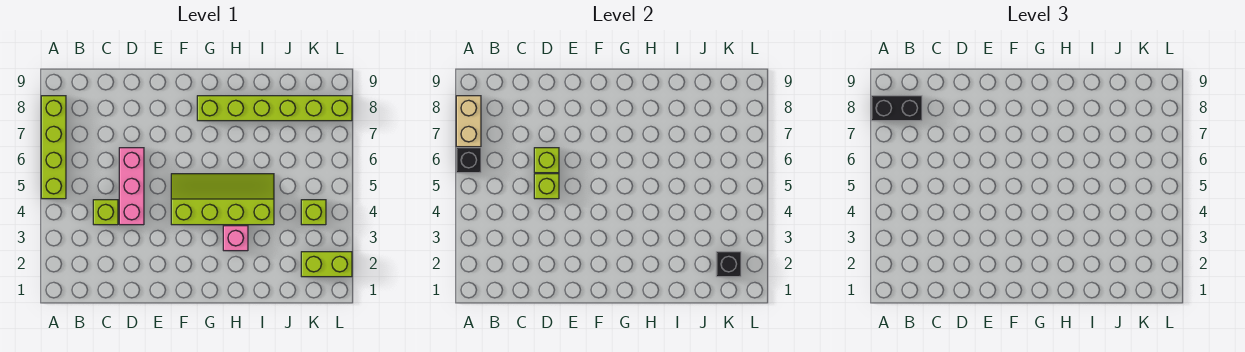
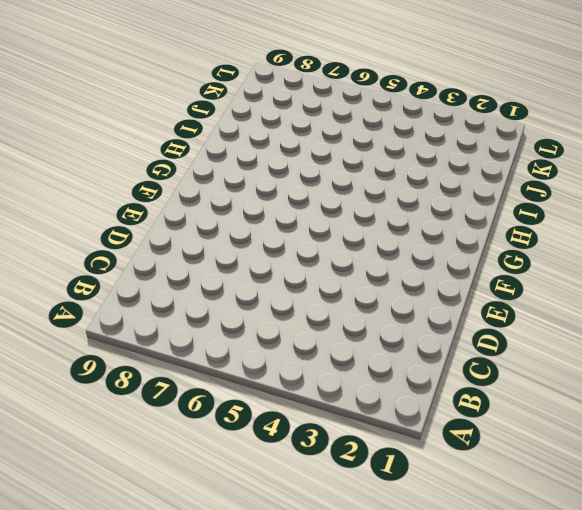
none -> lime brick A5:A8 level 1
none -> lime brick C4 level 1
none -> pink brick D4:D6 level 1

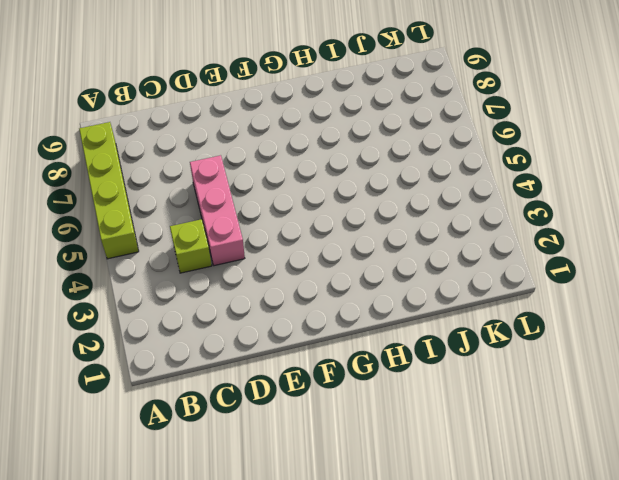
none -> lime slope F4:I5 level 1 top 4
none -> lime brick G8:L8 level 1
none -> pink brick H3 level 1

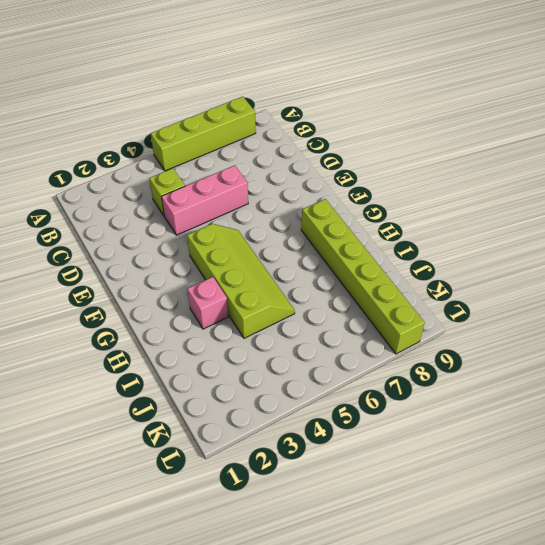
none -> lime brick K2:L2 level 1
none -> lime brick K4 level 1
none -> black brick A6 level 2

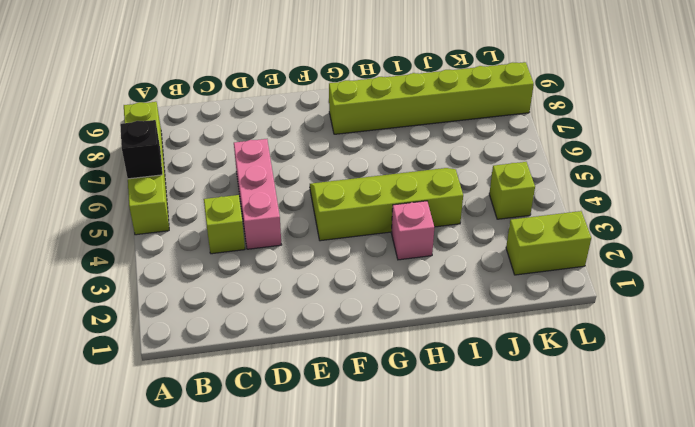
none -> tan brick A7:A8 level 2
none -> lime brick D5 level 2
none -> lime brick D6 level 2

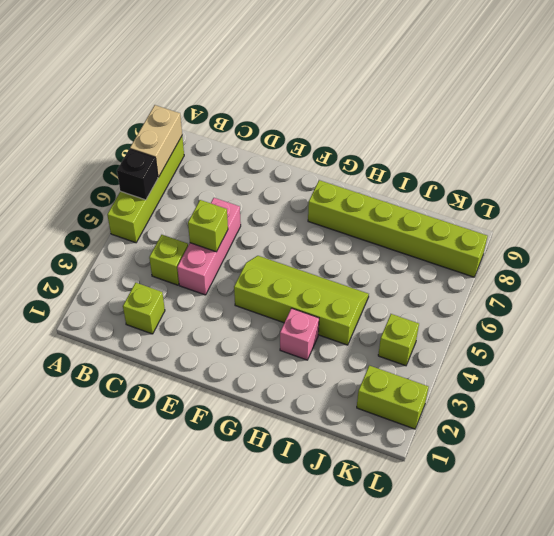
lime brick C2 level 1 -> lime brick D6 level 2
none -> black brick K2 level 2
none -> black brick A8:B8 level 3

